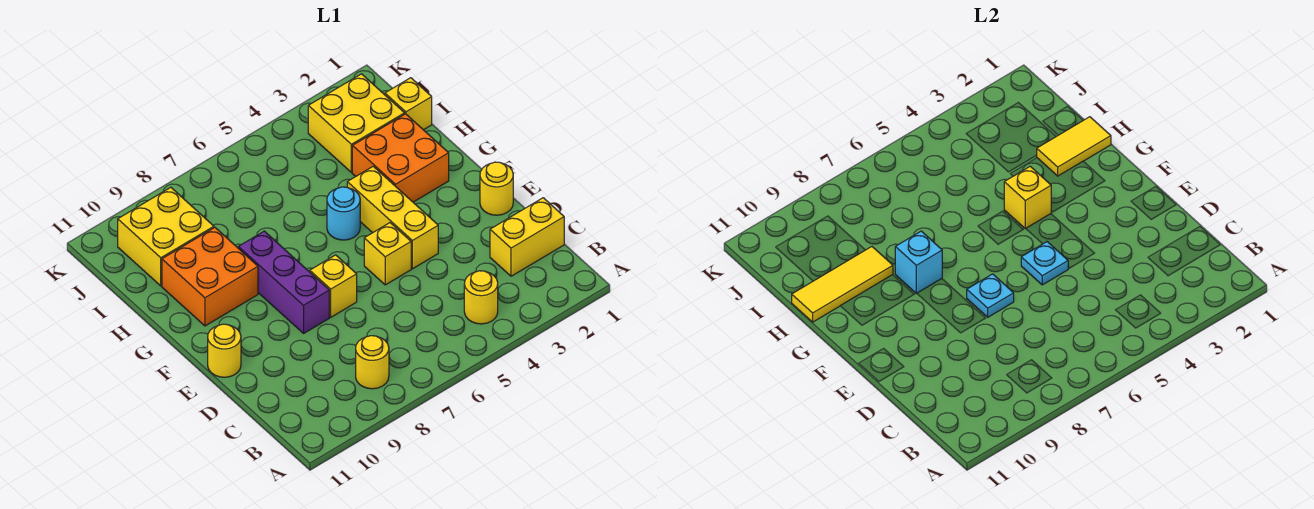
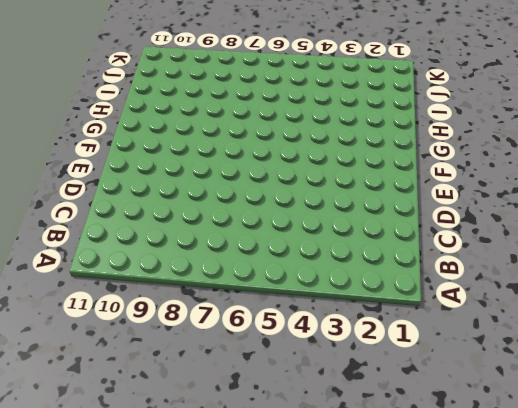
none -> yellow round brick B4 level 1
none -> yellow round brick B8 level 1
none -> yellow brick C1:C2 level 1

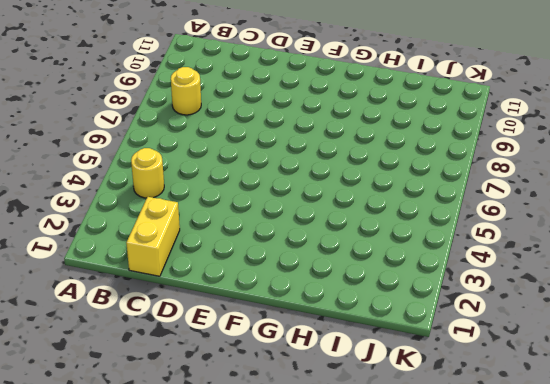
none -> yellow round brick E1 level 1
none -> yellow brick E4:G4 level 1
none -> yellow brick E5 level 1

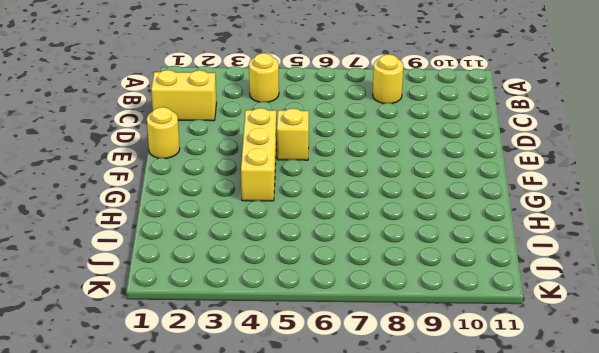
none -> yellow brick E7 level 1
none -> purple brick E8:G8 level 1
none -> yellow round brick E11 level 1

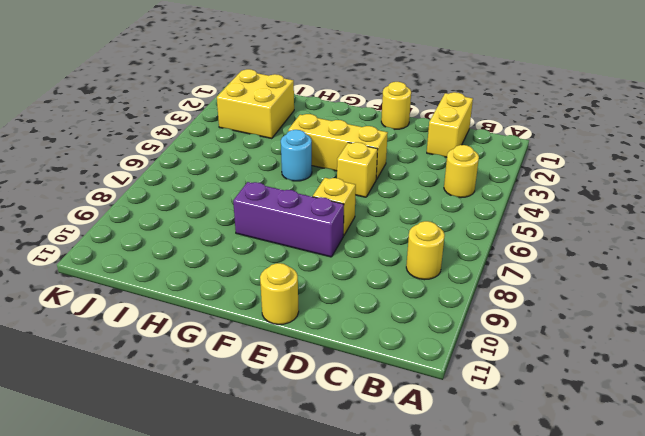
none -> orange brick G2:H3 level 1
none -> orange brick G9:H10 level 1
none -> yellow brick I1 level 1

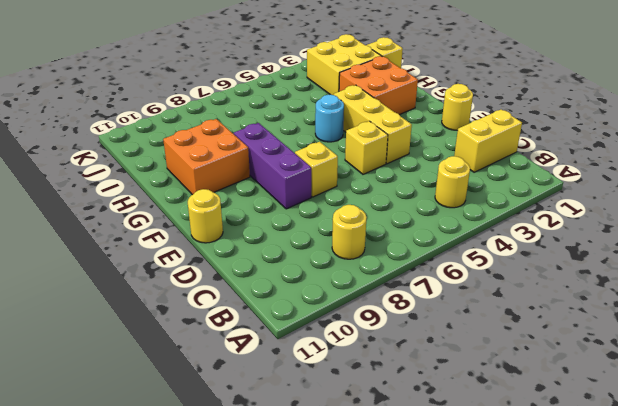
none -> yellow brick I9:J10 level 1
none -> cyan plate E5 level 2
none -> cyan plate E7 level 2

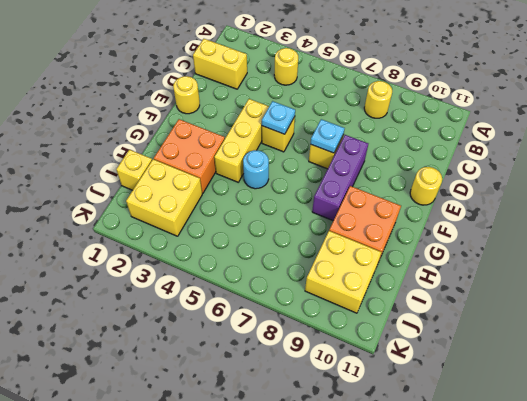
none -> yellow brick G4 level 2
none -> cyan brick G8 level 2
none -> yellow tile H1:H2 level 2

